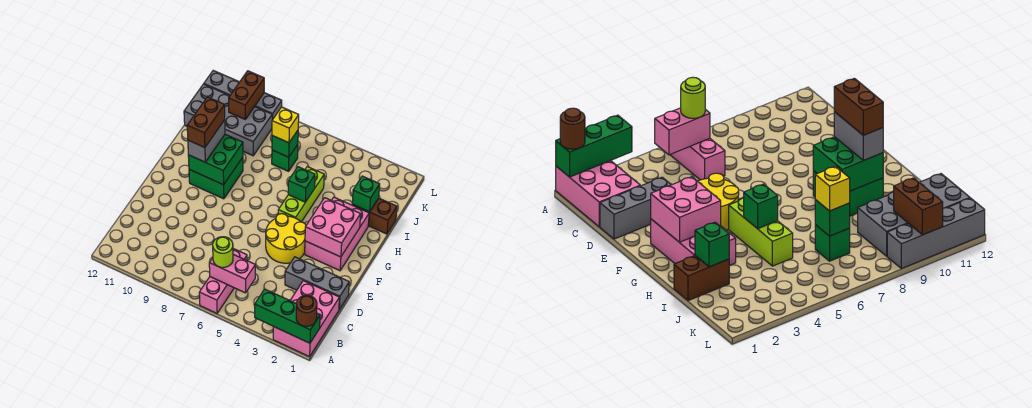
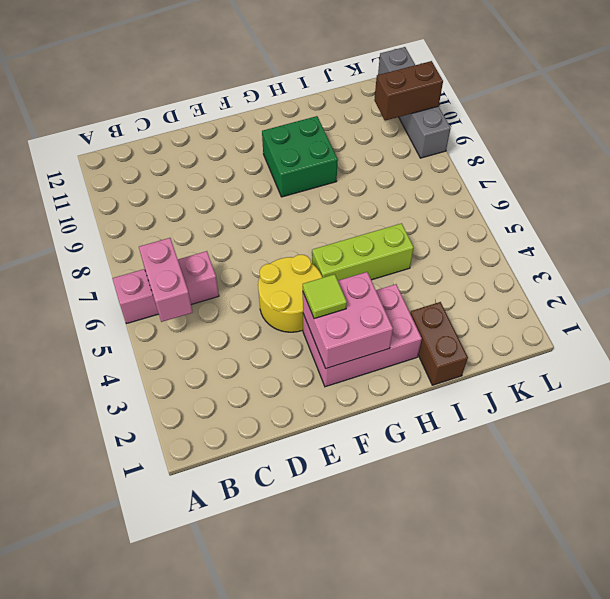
lime tile F3 level 3 -> none
none -> pink brick A1:C2 level 1
none -> grey brick D1:D3 level 1
none -> green brick J7 level 1

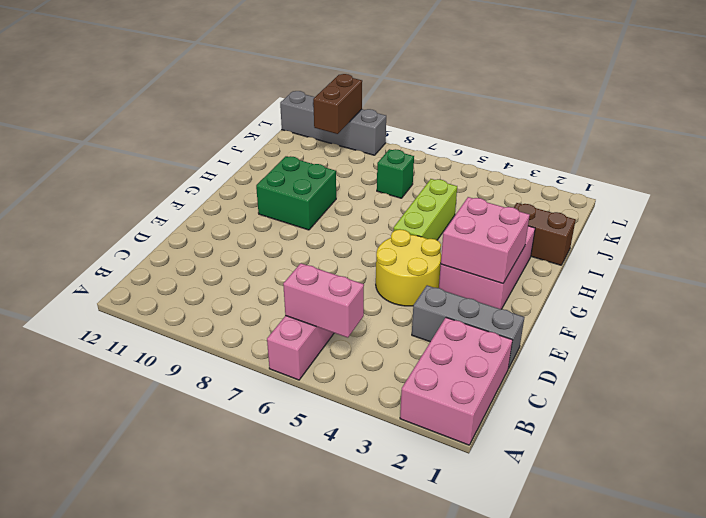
none -> grey brick J9:K12 level 1
none -> green brick A1:A3 level 2
none -> green brick G9:H10 level 2

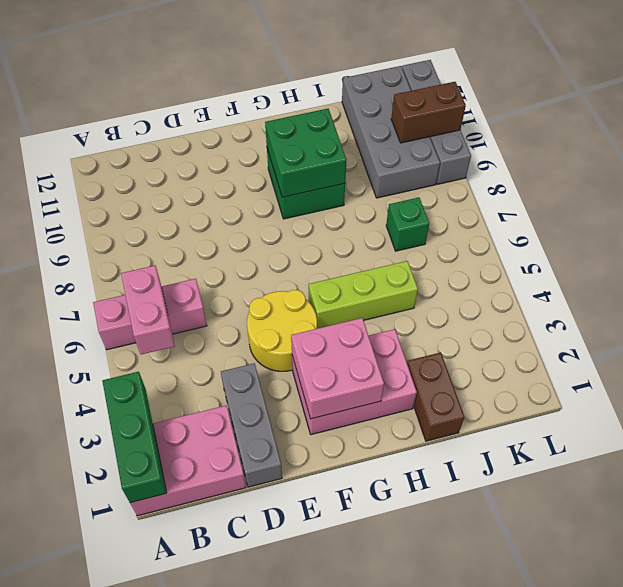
none -> green brick H5 level 2
none -> green brick I2 level 2
none -> green brick J7 level 2

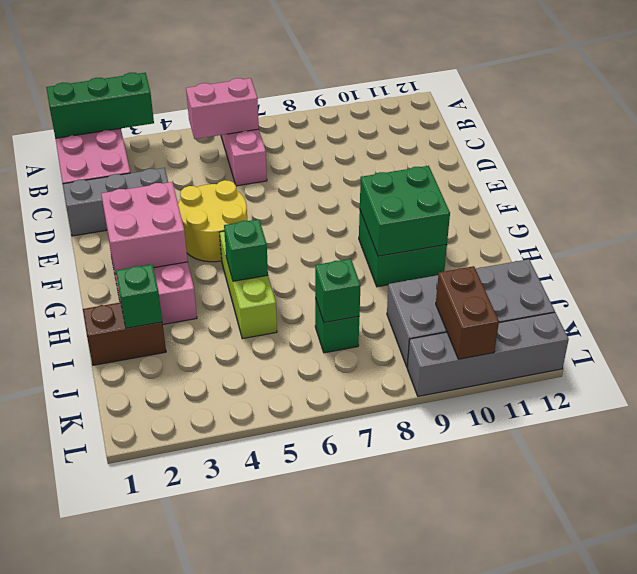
none -> brown round brick A1 level 3
none -> lime round brick B6 level 3
none -> grey brick G10:H10 level 3

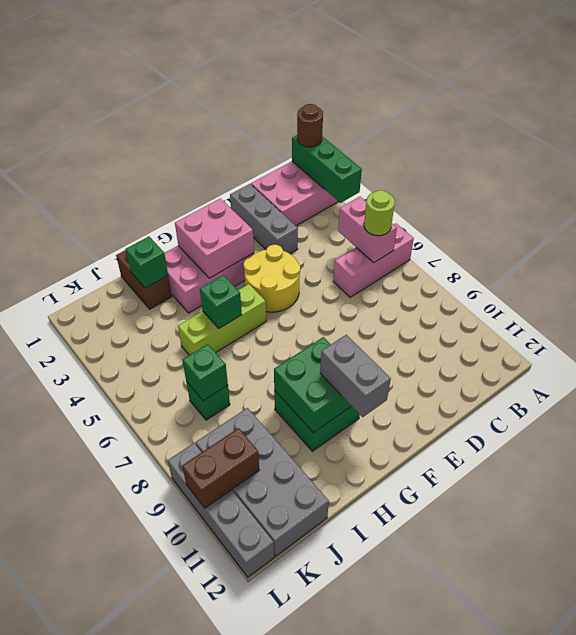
grey brick G10:G11 level 3 -> grey brick G10:H10 level 3
none -> yellow brick J7 level 3
none -> brown brick G10:H10 level 4

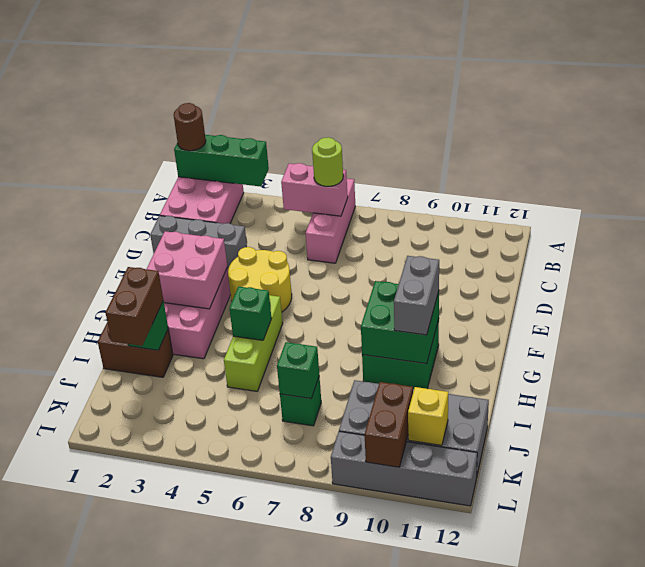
brown brick I2:J2 level 3 -> brown brick G10:H10 level 4
yellow brick K11 level 2 -> yellow brick J7 level 3

